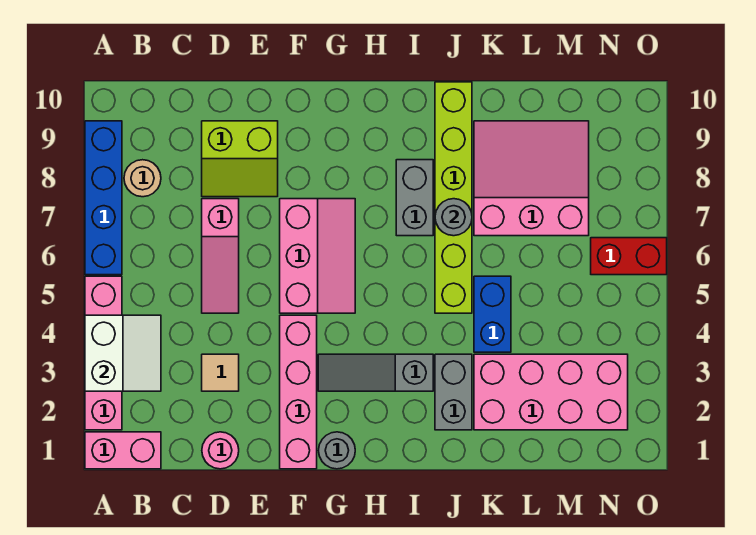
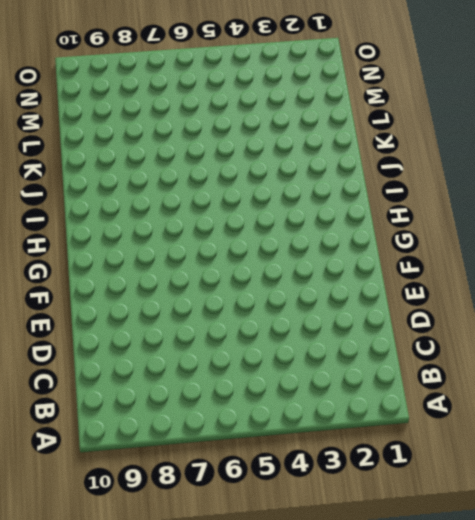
none -> pink brick A1:B1 level 1
none -> pink brick A2:A5 level 1
none -> blue brick A6:A9 level 1

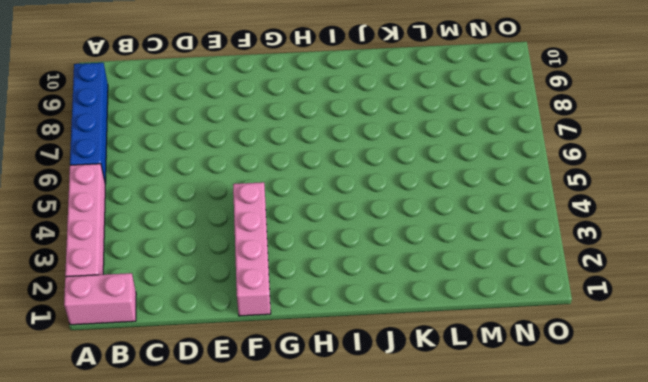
none -> tan round brick B8 level 1
none -> pink round brick D1 level 1
none -> tan tile D3 level 1

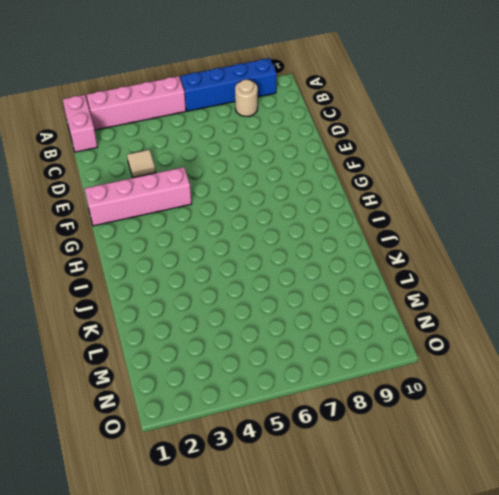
none -> pink round brick D1 level 1
none -> pink slope D5:D7 level 1 top 7
none -> lime slope D8:E9 level 1 top 9

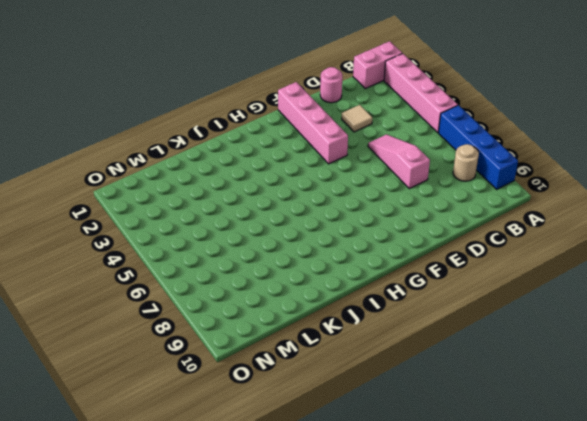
none -> lime slope D8:E9 level 1 top 9
none -> pink slope F5:G7 level 1 top F
none -> grey round brick G1 level 1

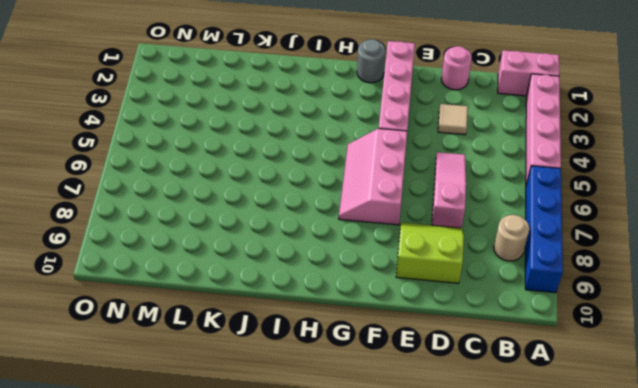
none -> grey slope G3:I3 level 1 top I
none -> grey brick I7:I8 level 1
none -> grey brick J2:J3 level 1

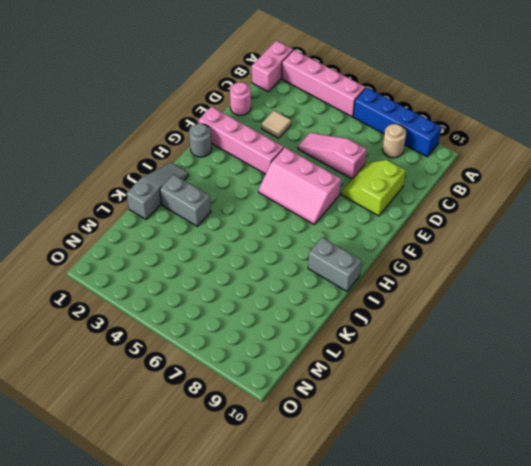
grey slope I1:K1 level 1 top K -> grey slope G3:I3 level 1 top I
grey brick I9:I10 level 1 -> grey brick I7:I8 level 1
none -> lime brick J5:J10 level 1
none -> pink brick K2:N3 level 1
none -> blue brick K4:K5 level 1

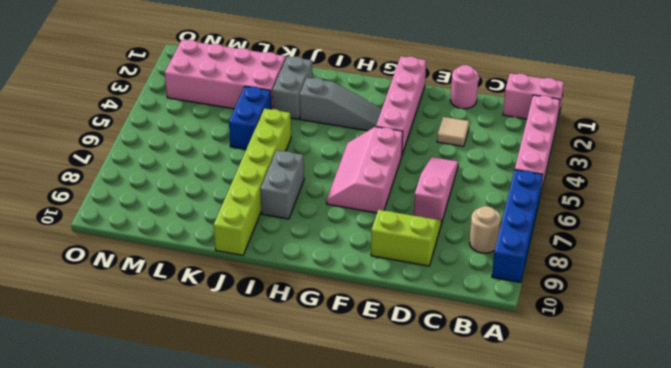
none -> grey round brick G1 level 1
none -> pink slope K7:M9 level 1 top 7
none -> red brick N6:O6 level 1

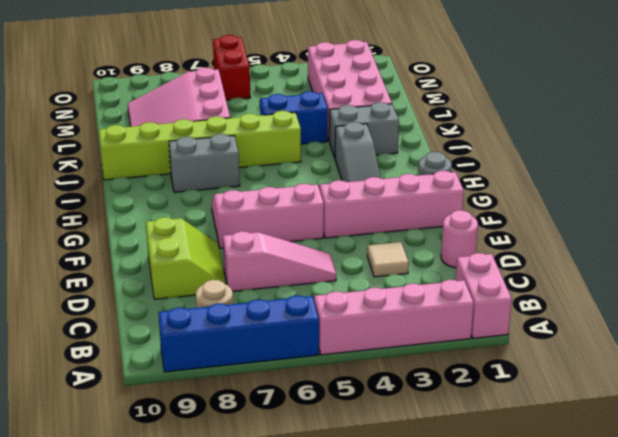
none -> white slope A3:B4 level 2 top A
none -> grey round brick J7 level 2

